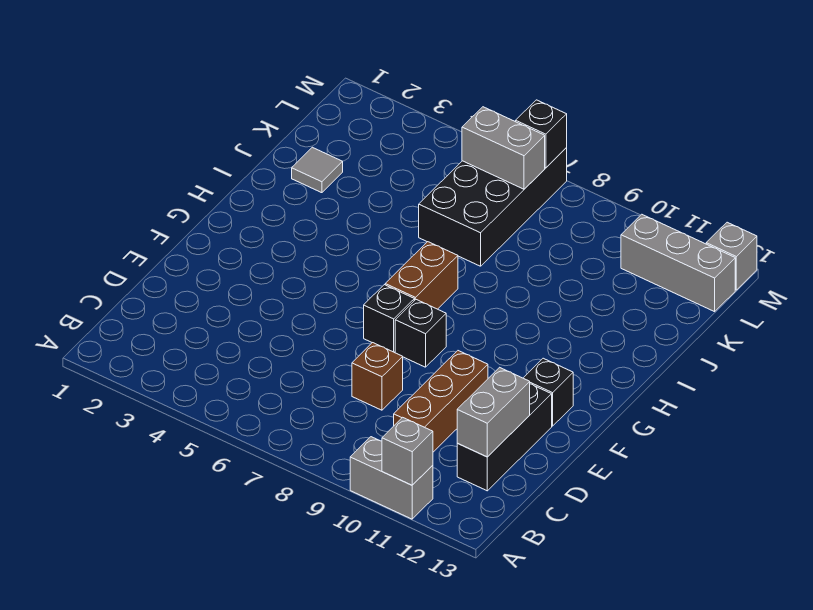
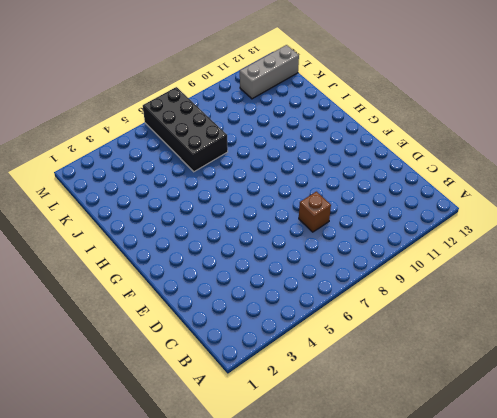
none -> grey brick A10:A11 level 1
none -> brown brick C10:E10 level 1
none -> black brick C12:E12 level 1

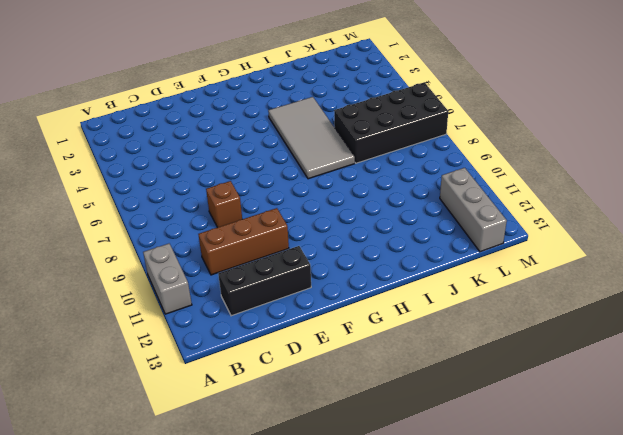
grey tile H4:I7 level 1 -> brown brick G7:H7 level 1
none -> black brick F7 level 1
none -> black brick F8 level 1
none -> black brick F12 level 1

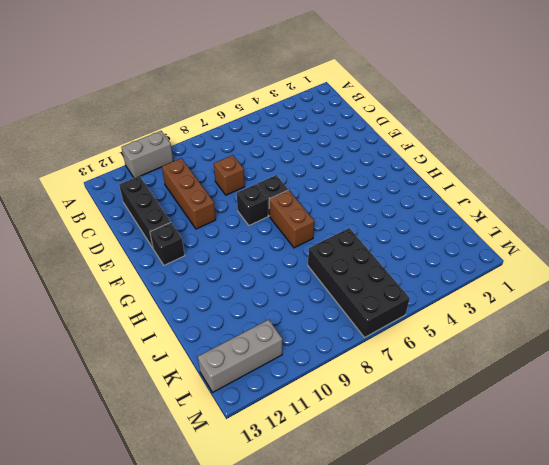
none -> grey tile J2 level 1
none -> grey brick M13 level 1
none -> grey brick A11 level 2

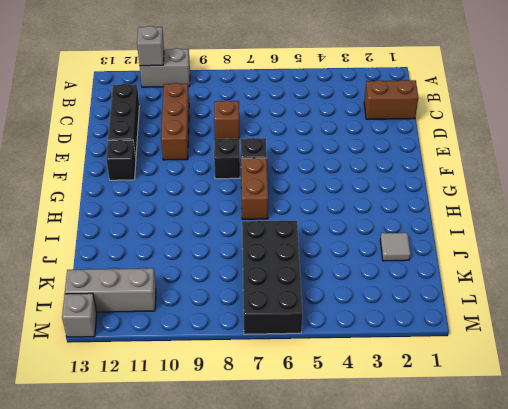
brown brick C1:C2 level 1 -> none
none -> grey brick C12:D12 level 2
none -> grey brick L6:L7 level 2
none -> black brick M7 level 2

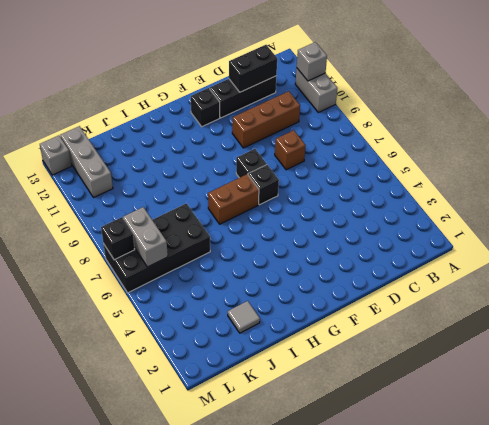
black brick C12:D12 level 2 -> grey brick C12:D12 level 2

